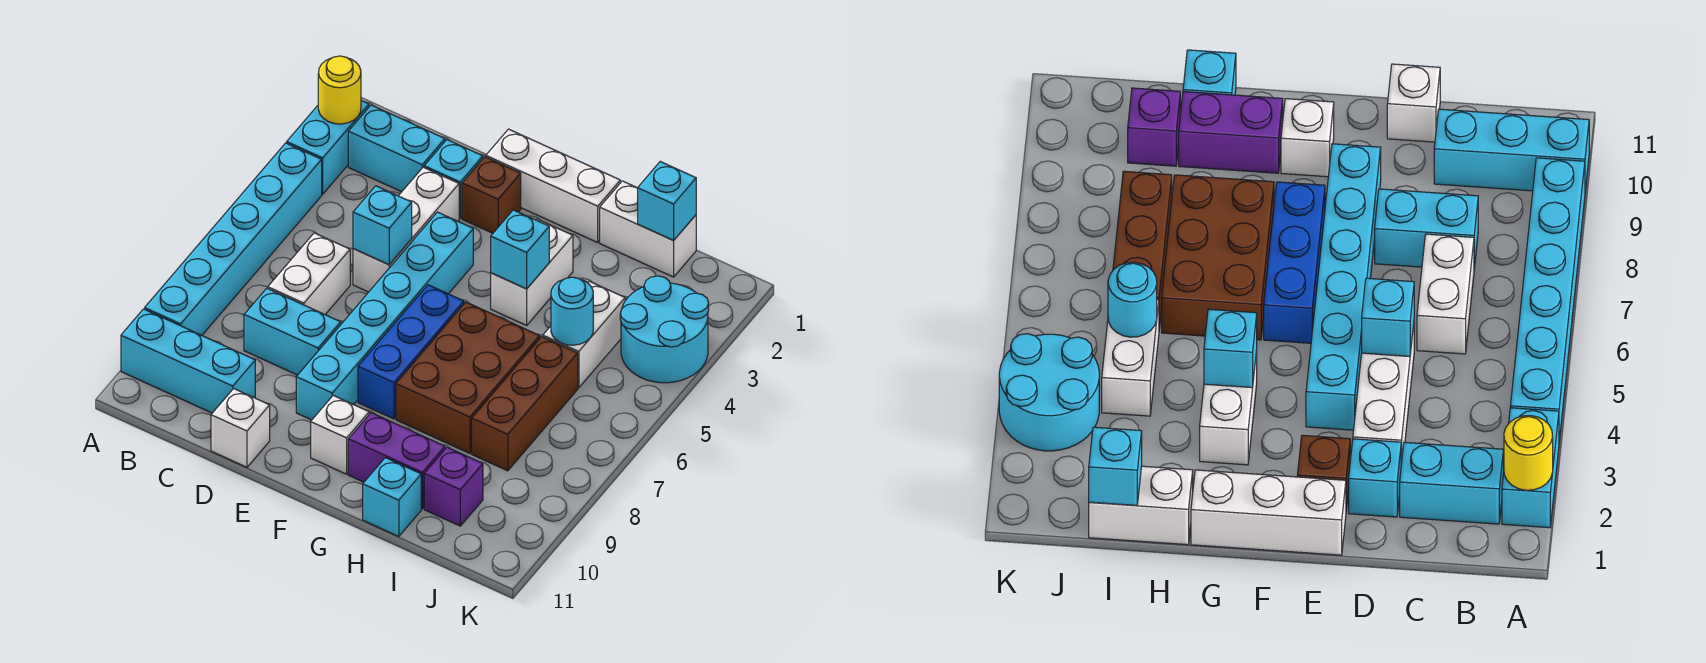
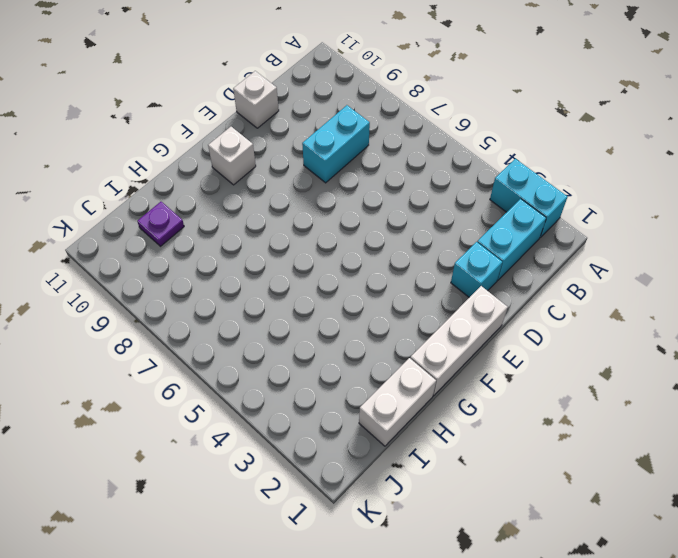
purple plate I10 level 1 -> purple brick I10 level 1
none -> cyan brick A4:A9 level 1
none -> cyan brick A10:C10 level 1
none -> white brick C6:C7 level 1

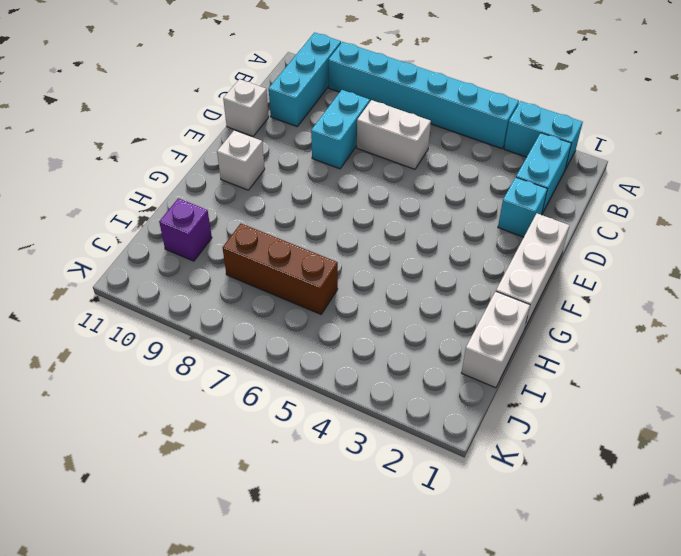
none -> white brick D3:D5 level 1
none -> brown brick E2 level 1
none -> cyan brick E4:E9 level 1

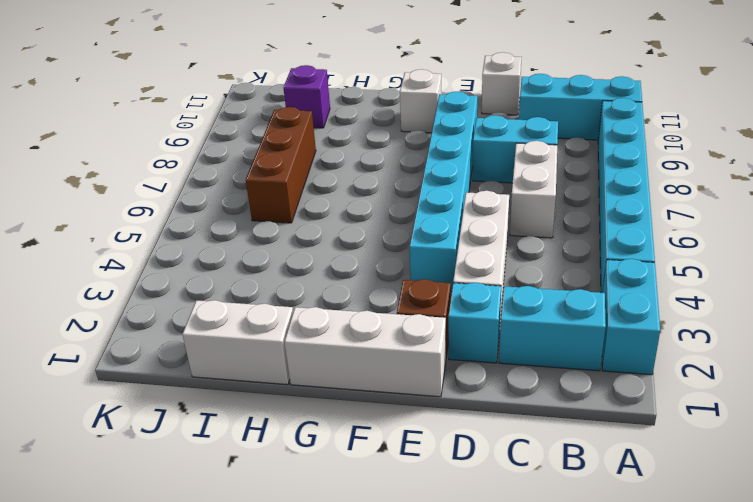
none -> blue brick F6:F8 level 1
none -> white brick G3:G4 level 1
none -> brown brick G6:H8 level 1

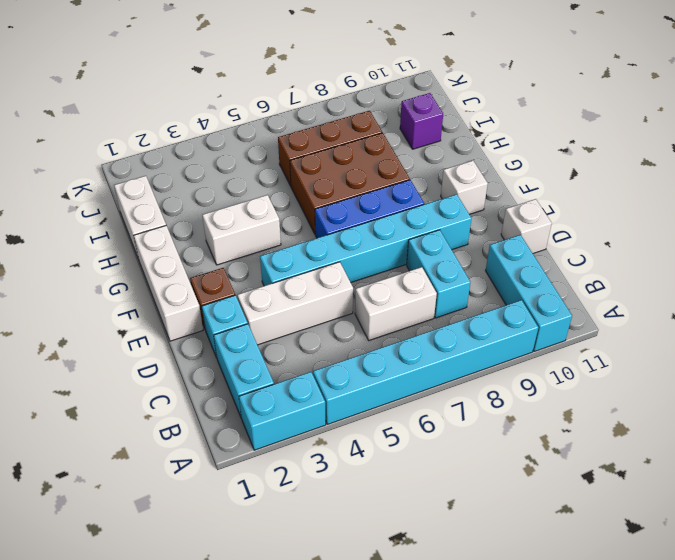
none -> purple brick G10:H10 level 1
none -> cyan brick H11 level 1
none -> white brick I4:I5 level 1

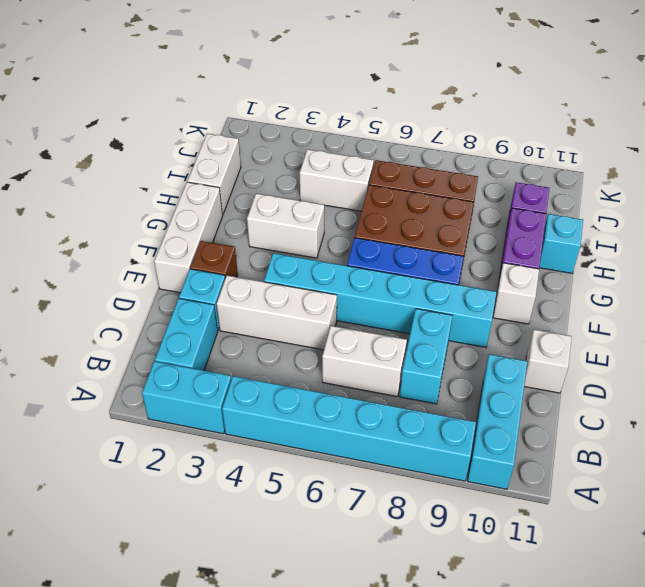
none -> cyan round brick J3:K4 level 1
none -> yellow round brick A2 level 2
none -> cyan brick D5 level 2

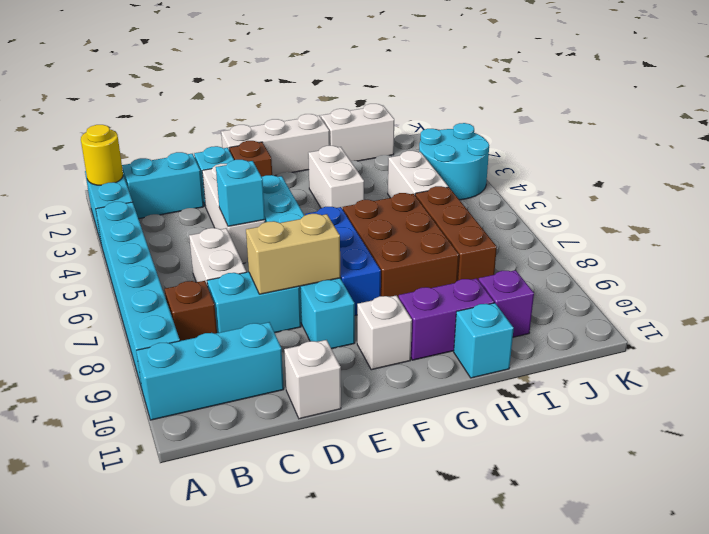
brown brick B8 level 1 -> none
tan brick D8:E8 level 2 -> none
none -> cyan brick G4 level 2
none -> cyan brick I1 level 2
none -> cyan round brick I5 level 2

